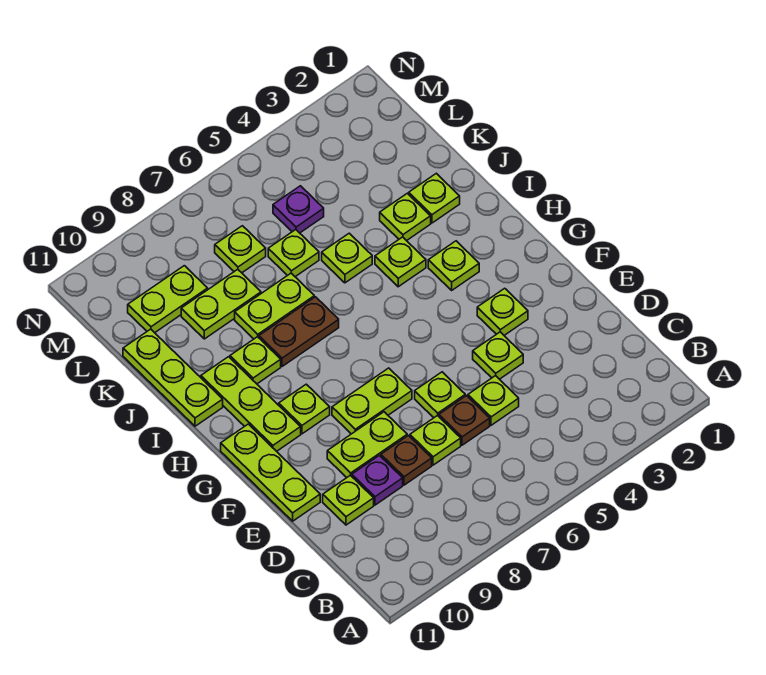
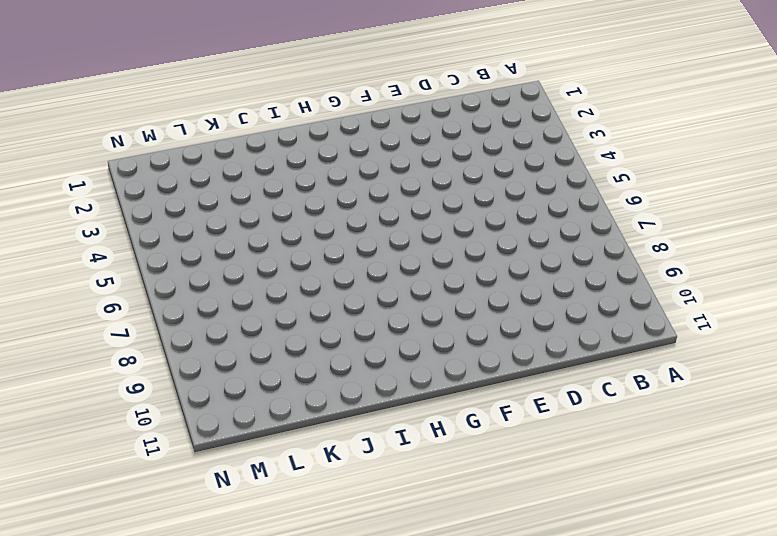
none -> lime plate D5 level 1
none -> brown plate D6 level 1
none -> lime plate D7 level 1

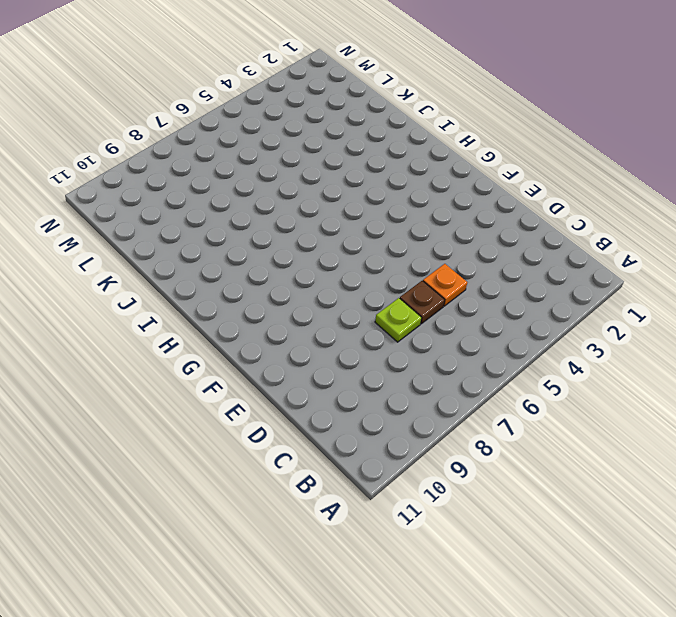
orange plate D5 level 1 -> lime plate D5 level 1
none -> brown plate D8 level 1
none -> purple plate D9 level 1
none -> lime plate D10 level 1

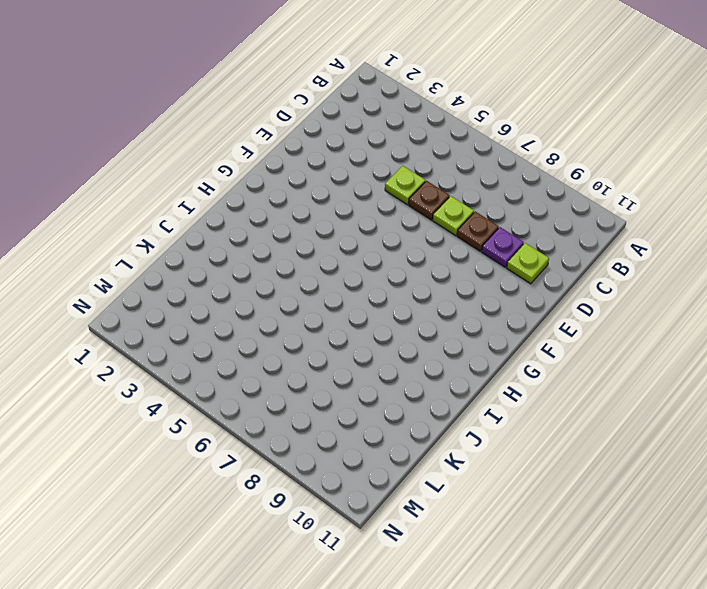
none -> lime plate E4 level 1
none -> lime plate E6 level 1
none -> lime plate E8:E9 level 1

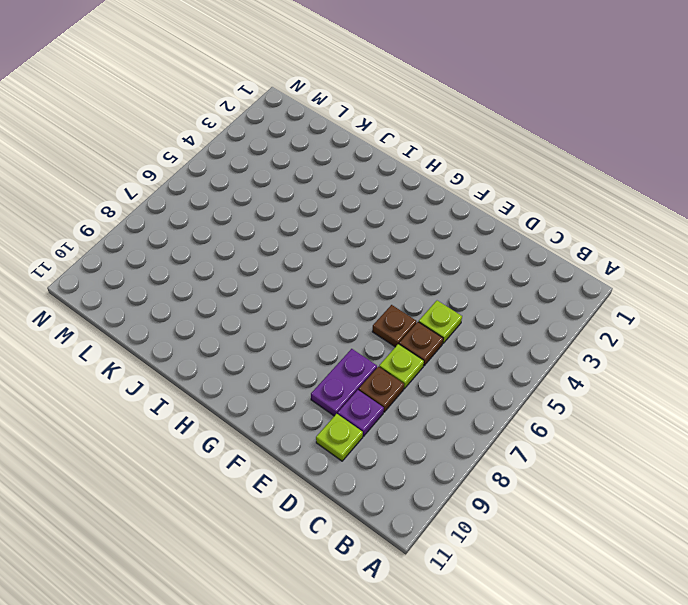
brown plate E6 level 1 -> lime plate E6 level 1
purple plate E8:E9 level 1 -> lime plate E8:E9 level 1
none -> lime plate E4 level 1
none -> lime plate E11:G11 level 1
none -> lime plate F3 level 1

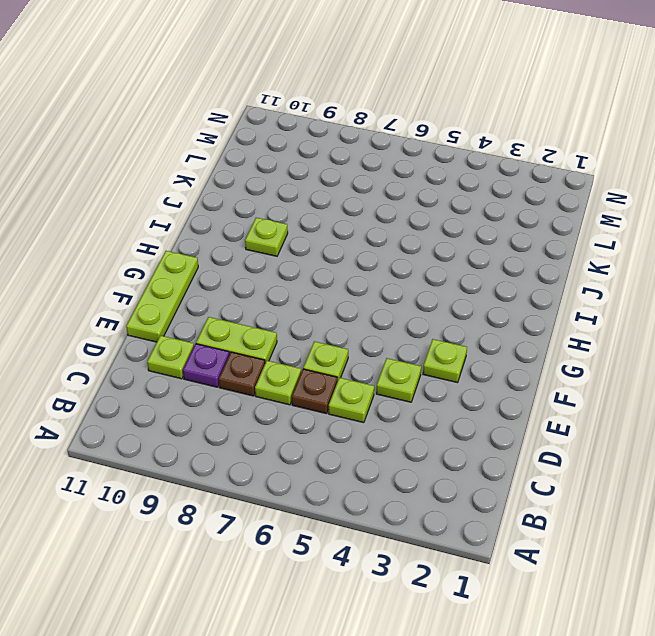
none -> lime plate F7:F8 level 1
none -> lime plate G9 level 1
none -> lime plate G10:I10 level 1

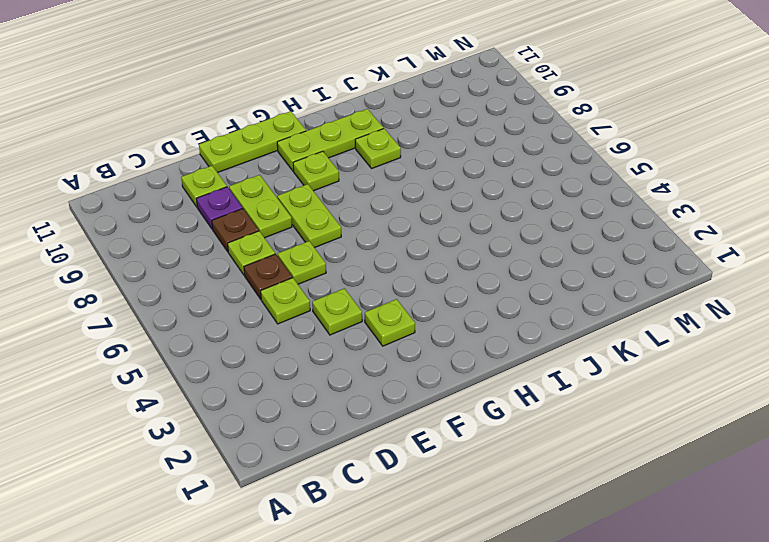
none -> lime plate H3 level 1
none -> lime plate I4 level 1
none -> brown plate I7:I8 level 1

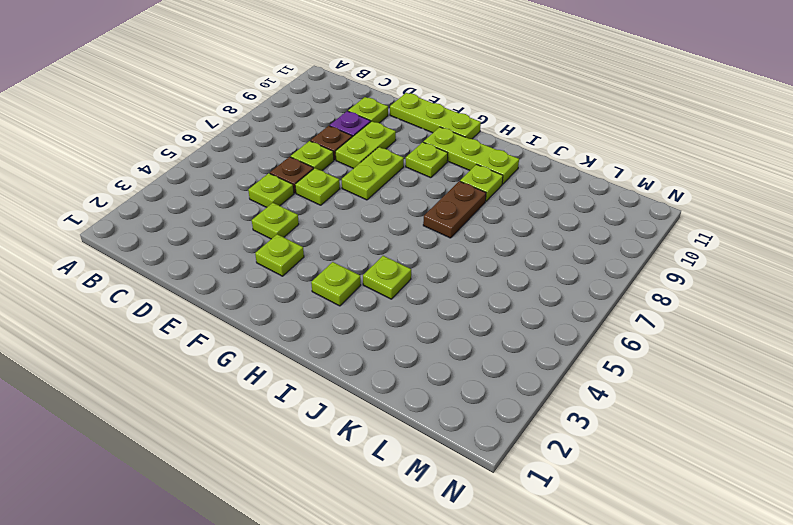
none -> lime plate I11:K11 level 1
none -> lime plate J2 level 1
none -> lime plate J3 level 1

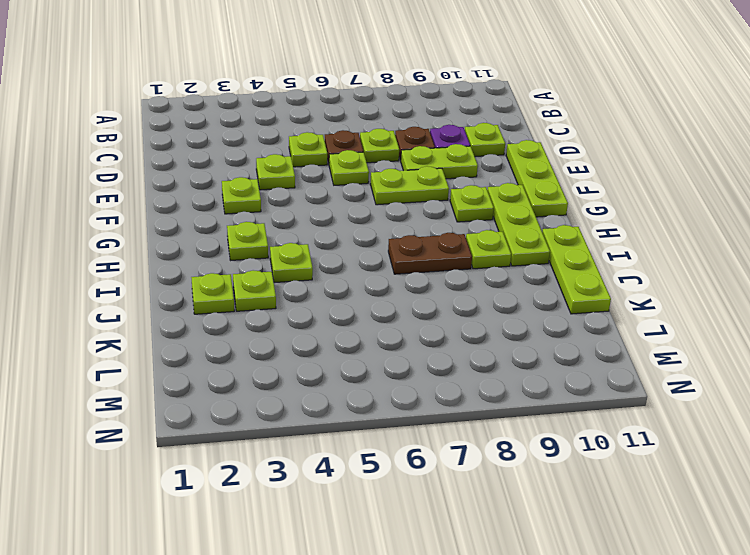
none -> lime plate J5 level 1
none -> lime plate J7:J8 level 1
none -> lime plate K6 level 1

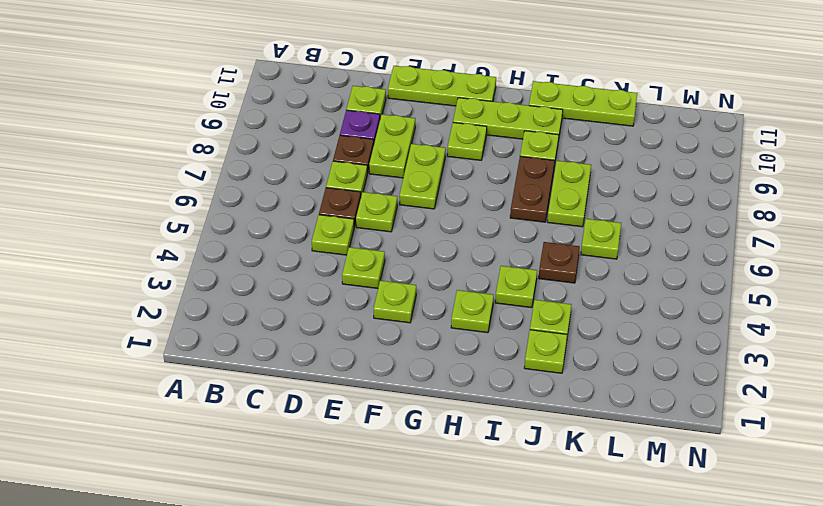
brown plate J5 level 1 -> lime plate J5 level 1
none -> lime plate K8:K9 level 1
none -> purple plate L5 level 1
none -> lime plate L7 level 1

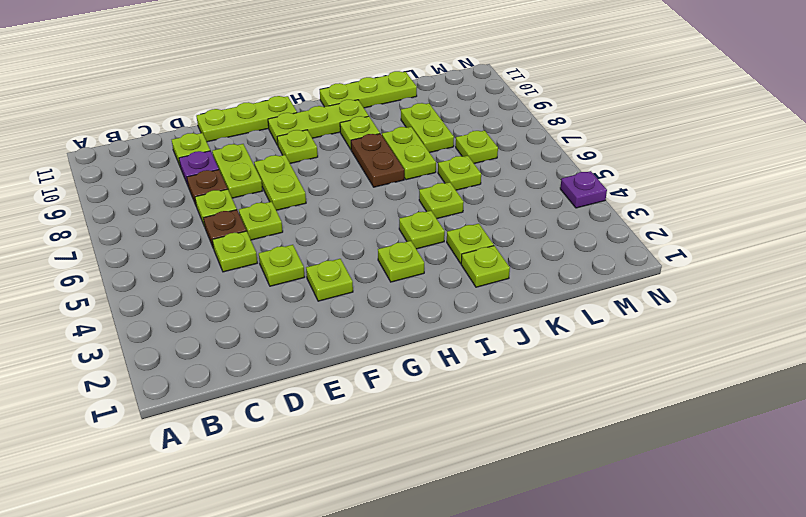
purple plate N4 level 1 -> purple plate L5 level 1
none -> lime plate L9:L10 level 1

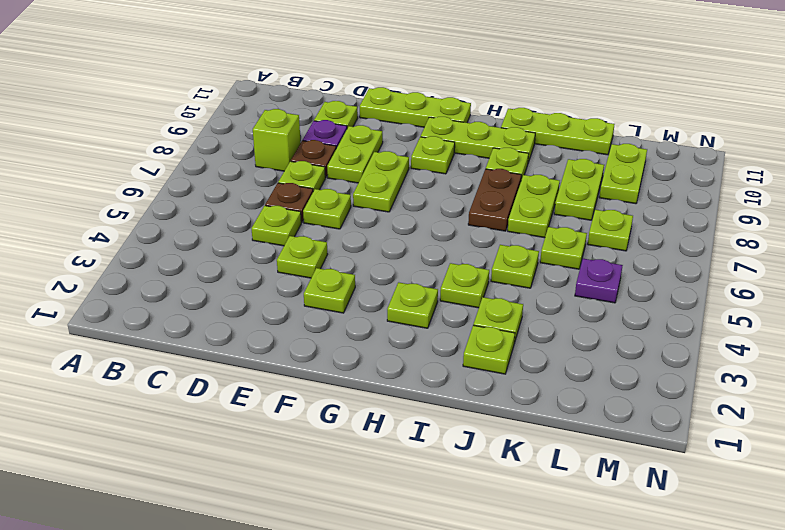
lime brick C8 level 1 -> none

